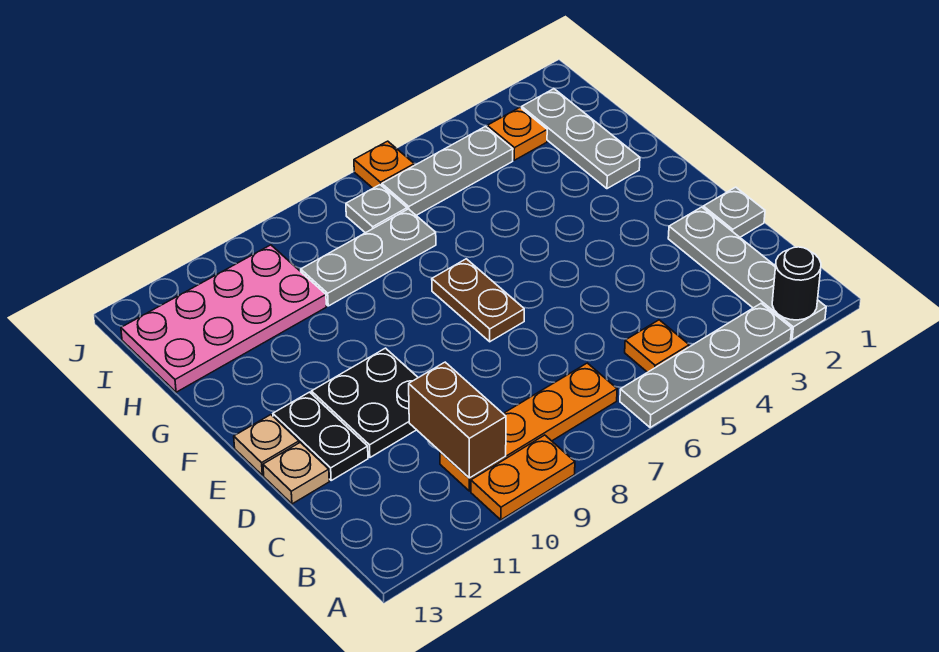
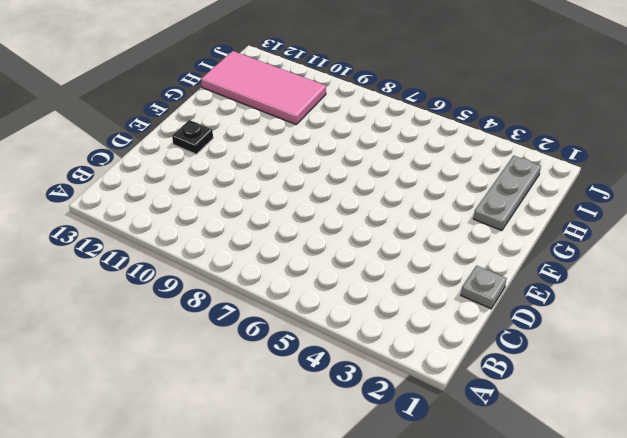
black plate E12 level 1 -> black plate D12:E12 level 1
pink tile H10:I13 level 1 -> pink plate H10:I13 level 1
none -> grey plate A2:D2 level 1
none -> grey plate A3:A6 level 1
none -> orange plate A9:A10 level 1

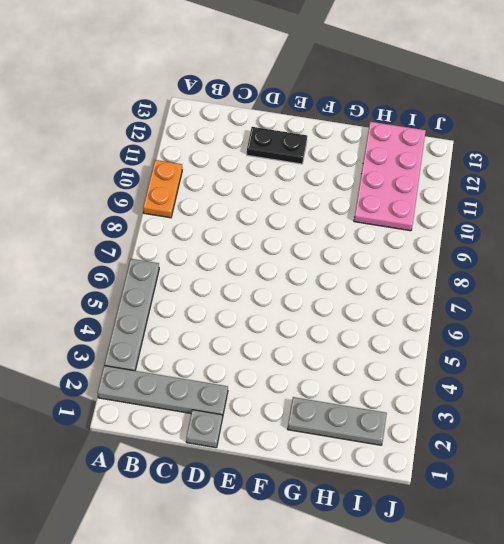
none -> orange plate B5 level 1
none -> orange plate B7:B10 level 1
none -> black plate D10:E11 level 1

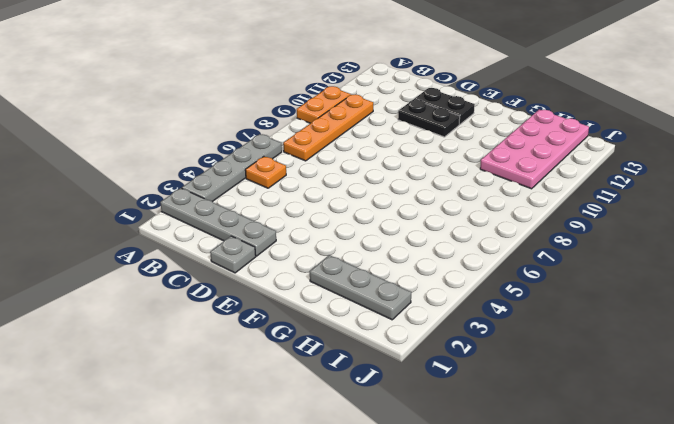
black plate D11:E11 level 1 -> black plate D10:E11 level 1
none -> tan plate D13 level 1
none -> brown plate E7:F7 level 1
none -> tan plate E13 level 1

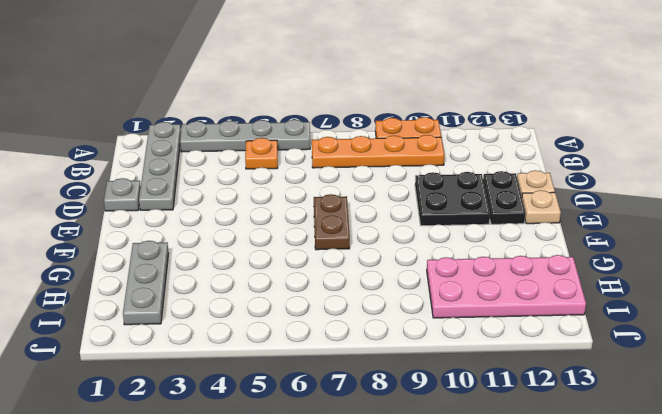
none -> grey plate H7:H9 level 1
none -> orange plate I3 level 1
none -> grey plate I4:I6 level 1

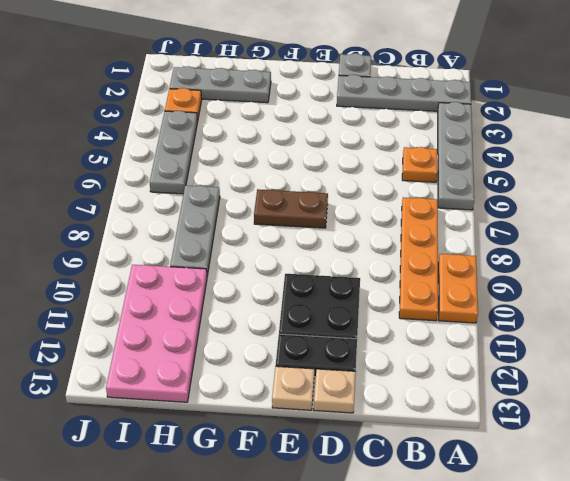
none -> grey plate I7 level 1
none -> orange plate J6 level 1
none -> black round brick A2 level 2

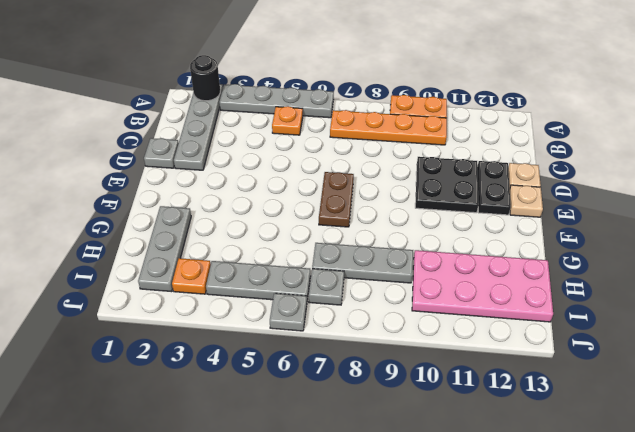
grey plate J6 level 1 -> orange plate J6 level 1
none -> brown brick B10:C10 level 2

